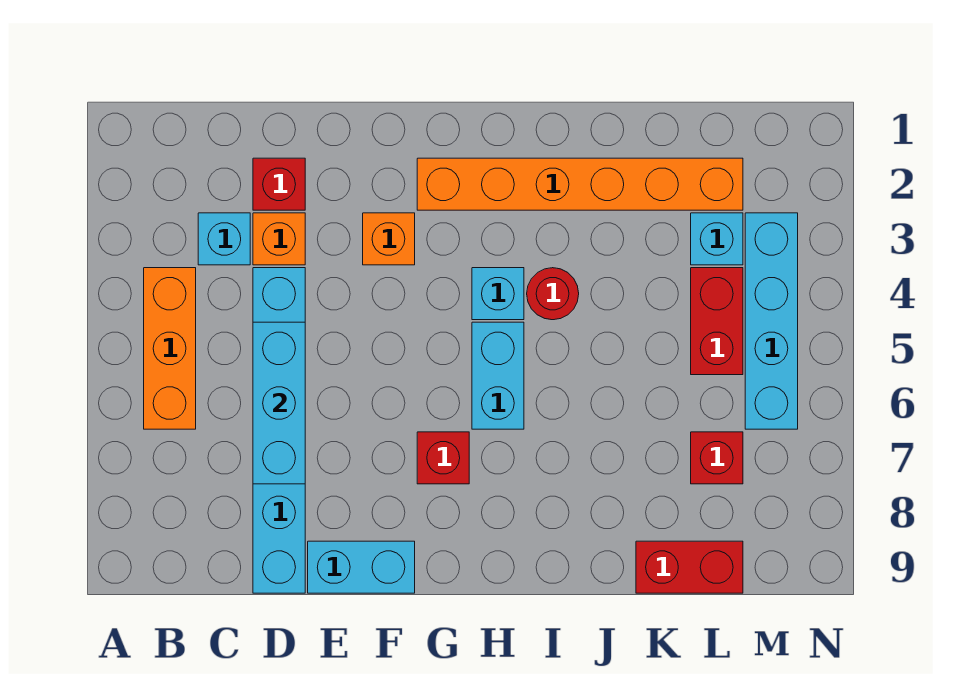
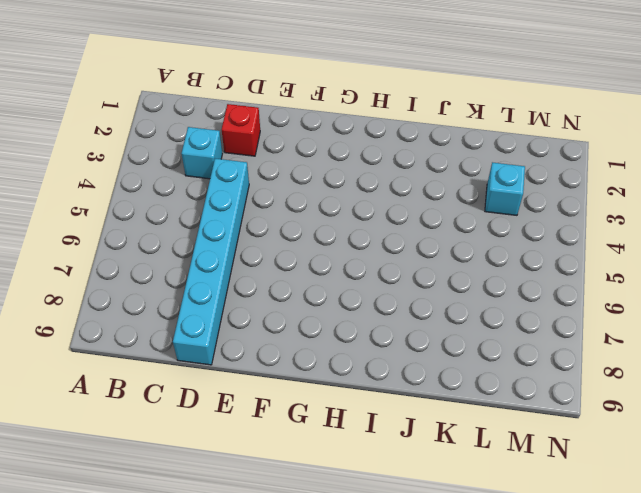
none -> orange brick B4:B6 level 1
none -> orange brick D3 level 1
none -> cyan brick E9:F9 level 1

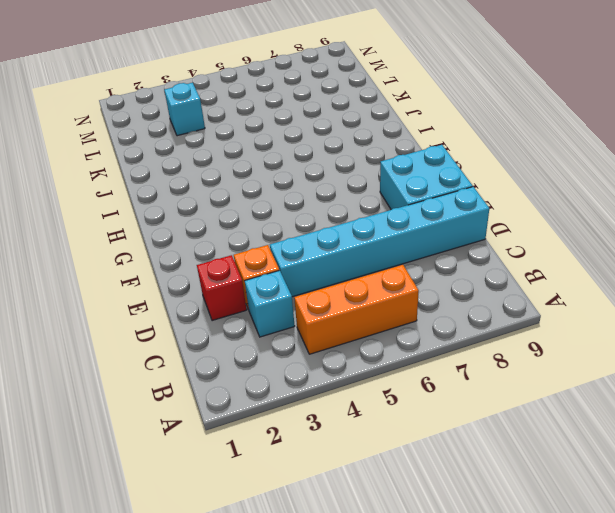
cyan brick E8:F9 level 1 -> cyan brick E9:F9 level 1
none -> orange brick F3 level 1
none -> orange brick G2:L2 level 1
none -> red brick G7 level 1

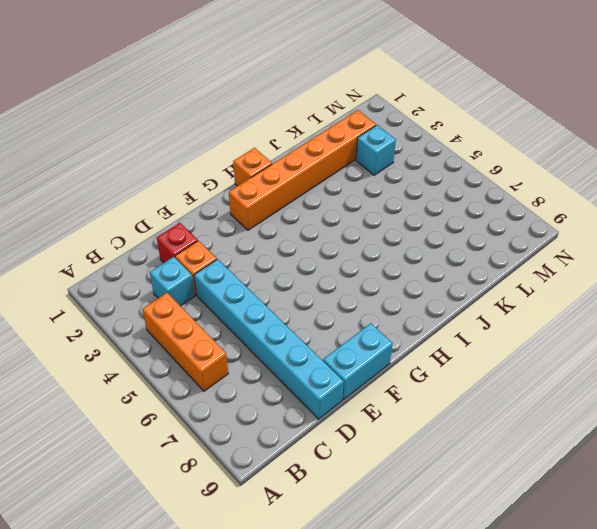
orange brick H1 level 1 -> orange brick F3 level 1
none -> red brick G7 level 1
none -> cyan brick H4 level 1
none -> cyan brick H5:H6 level 1

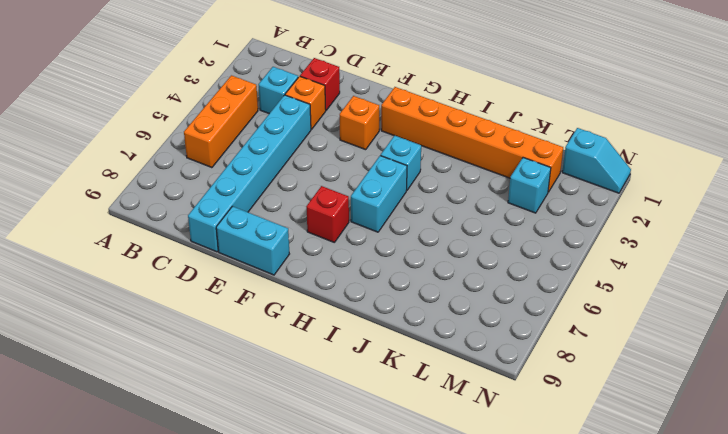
cyan slope M1:N1 level 1 top M -> none
none -> red round brick I4 level 1
none -> red brick K9:L9 level 1
none -> red brick L4:L5 level 1

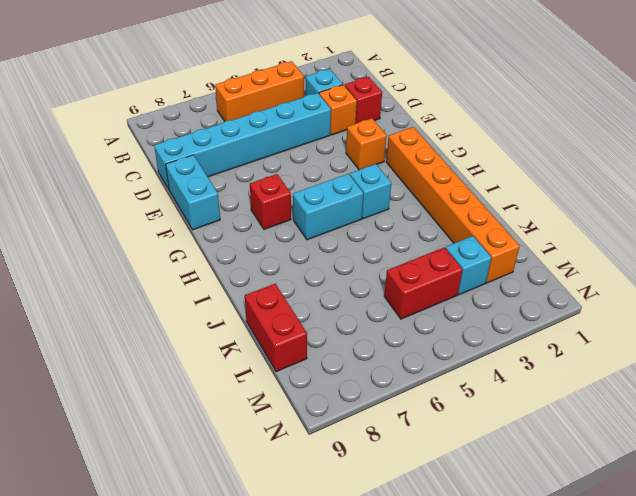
none -> red round brick I4 level 1
none -> red brick L7 level 1
none -> cyan brick M3:M6 level 1

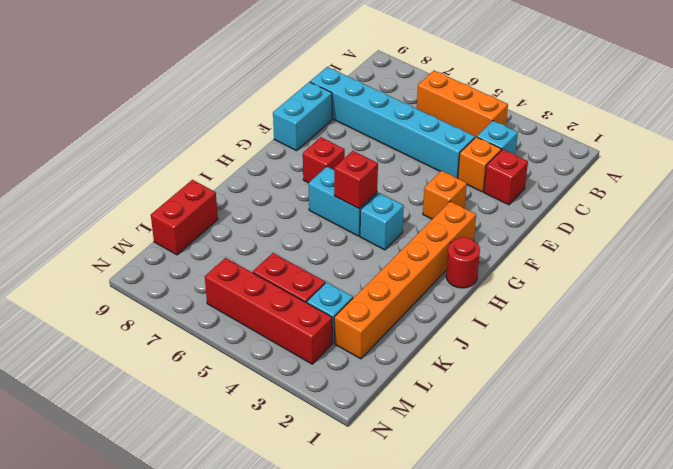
red round brick H1 level 1 -> red round brick I4 level 1
red brick H5 level 2 -> red brick L7 level 1
red brick M3:M6 level 1 -> cyan brick M3:M6 level 1
none -> cyan brick D5:D7 level 2

